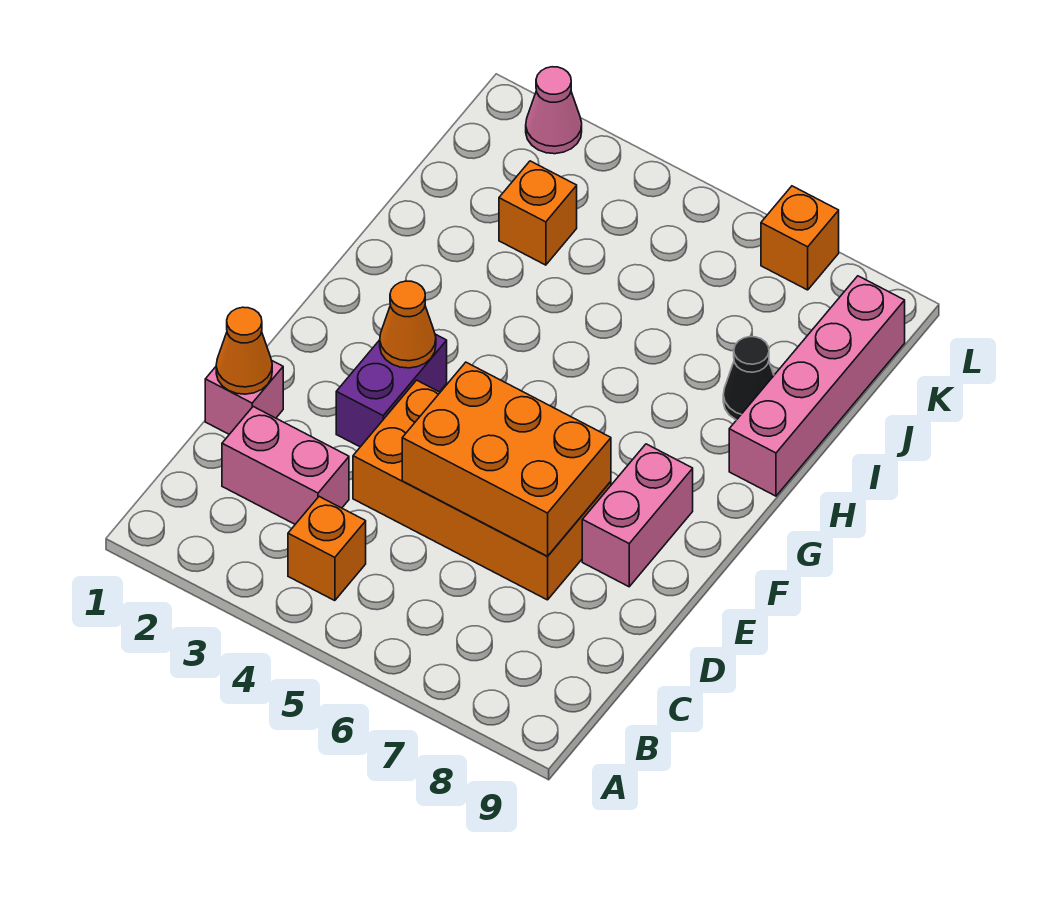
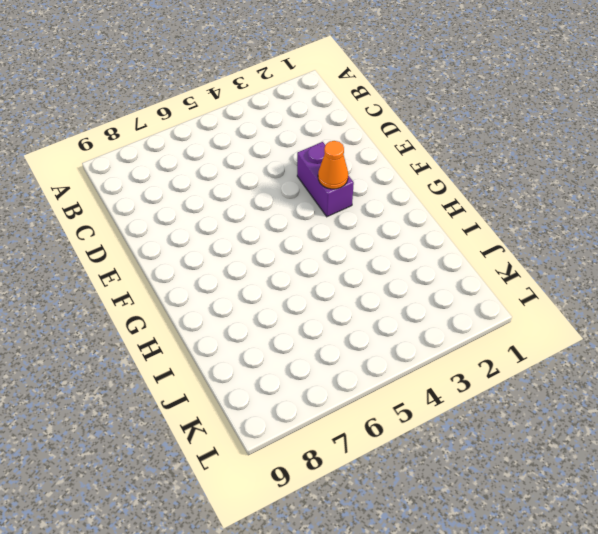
none -> orange brick B4 level 1
none -> pink brick C2:C3 level 1
none -> pink brick D1 level 1

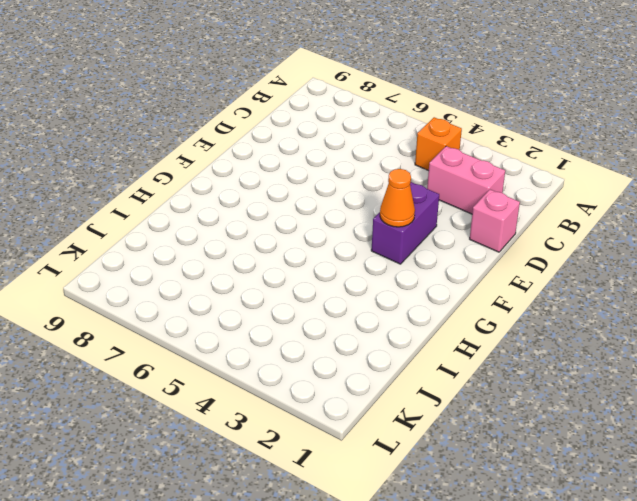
none -> orange brick D4:E7 level 1
none -> pink brick E8:F8 level 1
none -> pink brick H9:K9 level 1

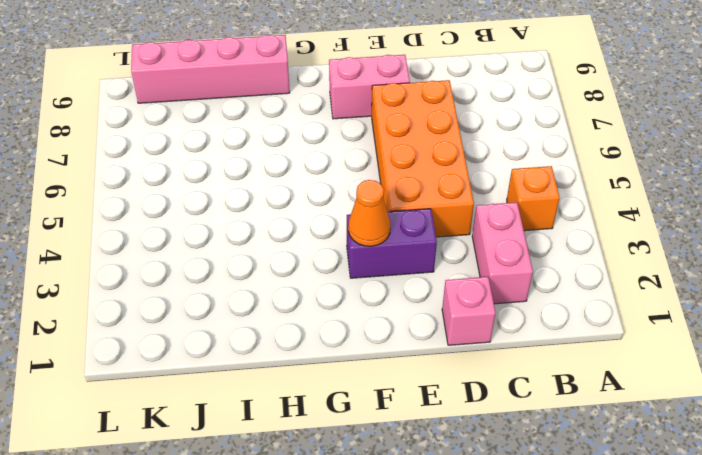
none -> black cone I8 level 1
none -> orange brick J3 level 1
none -> pink cone L2 level 1

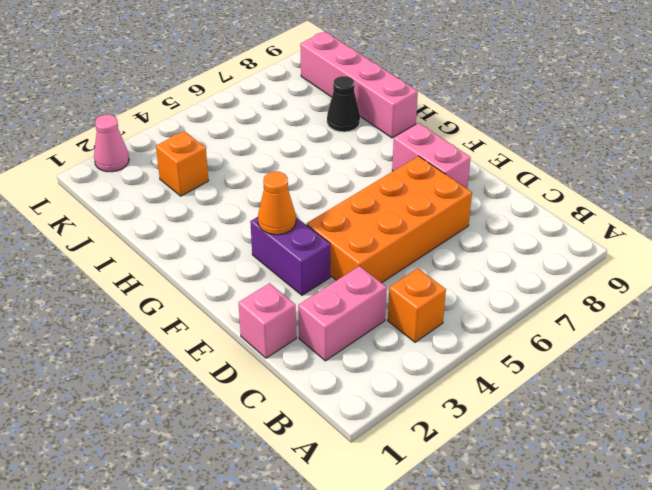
none -> orange brick L7 level 1
none -> orange cone D1 level 2
none -> orange brick D5:E7 level 2

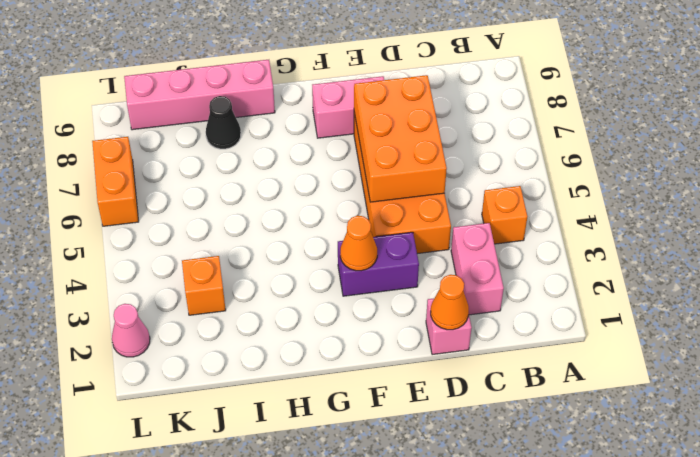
orange brick L6:L7 level 1 -> orange brick L7 level 1

